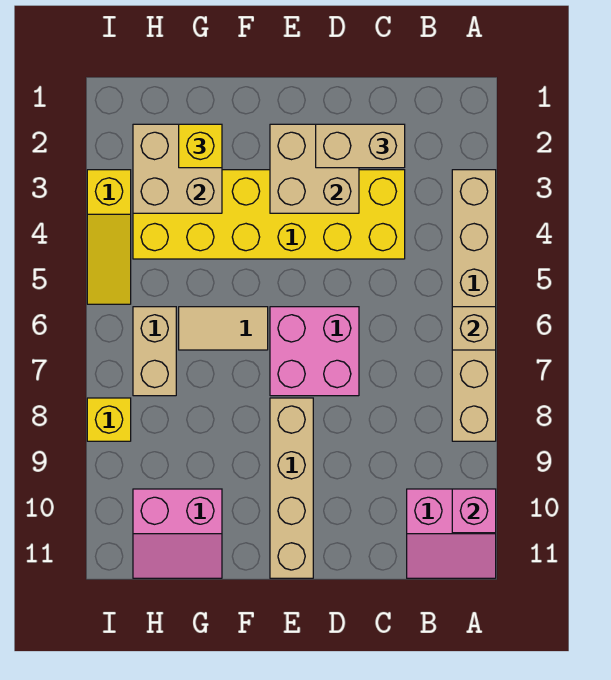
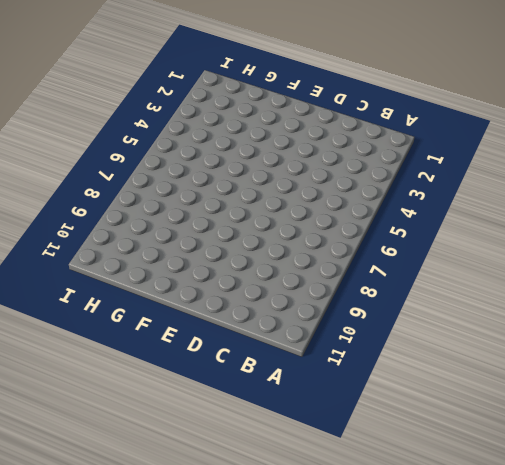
none -> tan brick A3:A8 level 1
none -> pink slope A10:B11 level 1 top 10
none -> yellow brick C3:H4 level 1

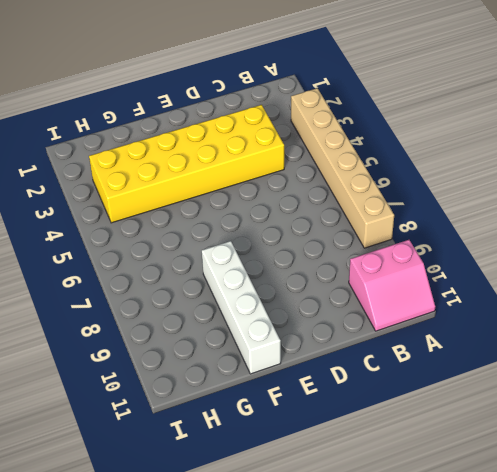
white brick F8:F11 level 1 -> none
none -> pink brick D6:E7 level 1
none -> tan brick E8:E11 level 1
none -> tan tile F6:G6 level 1

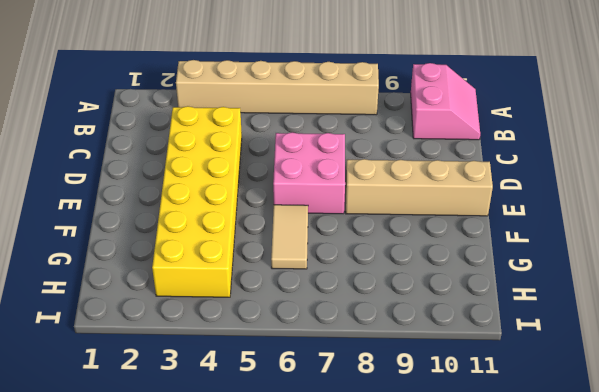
none -> pink slope G10:H11 level 1 top 10
none -> tan brick H6:H7 level 1
none -> yellow slope I3:I5 level 1 top 3

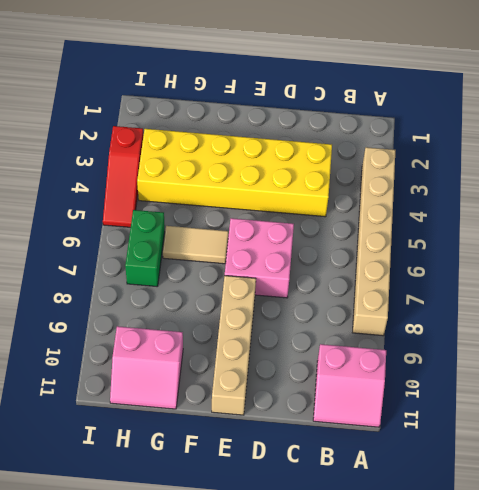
green brick H6:H7 level 1 -> tan brick H6:H7 level 1
red slope I3:I5 level 1 top 3 -> yellow slope I3:I5 level 1 top 3
none -> yellow brick I8 level 1
none -> tan brick A6 level 2
none -> pink brick A10 level 2

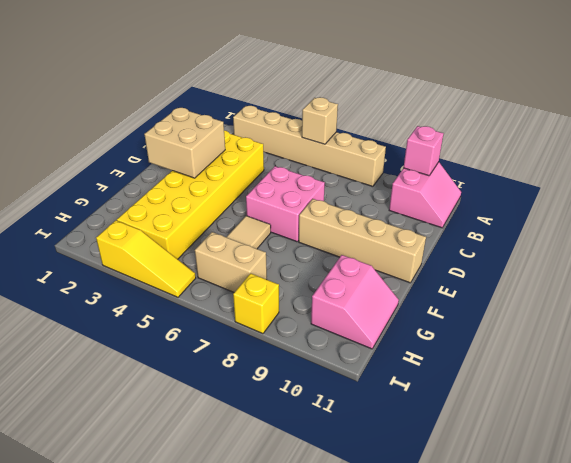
none -> tan brick G2:H3 level 2
none -> tan brick C2:D2 level 3
none -> yellow brick G2 level 3

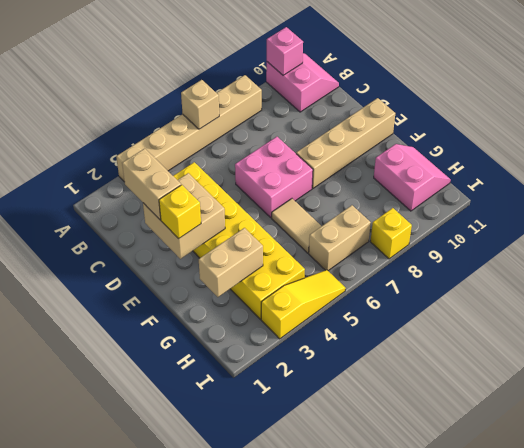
yellow brick E2 level 3 -> yellow brick G2 level 3
tan brick G2:G3 level 2 -> tan brick G2:H3 level 2

